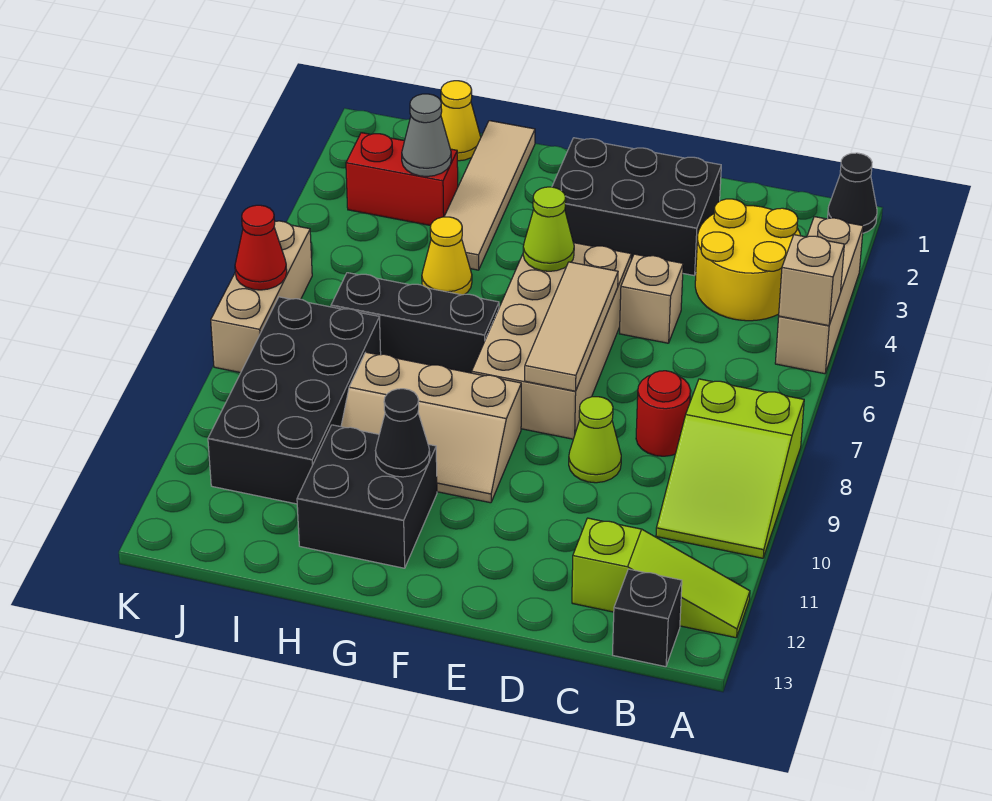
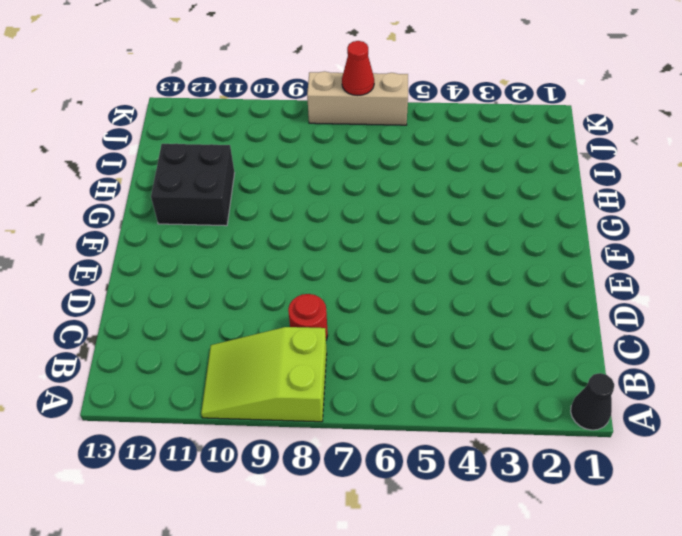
none -> tan brick A3:A5 level 1
none -> lime slope A12:C12 level 1 top C
none -> yellow round brick B3:C4 level 1

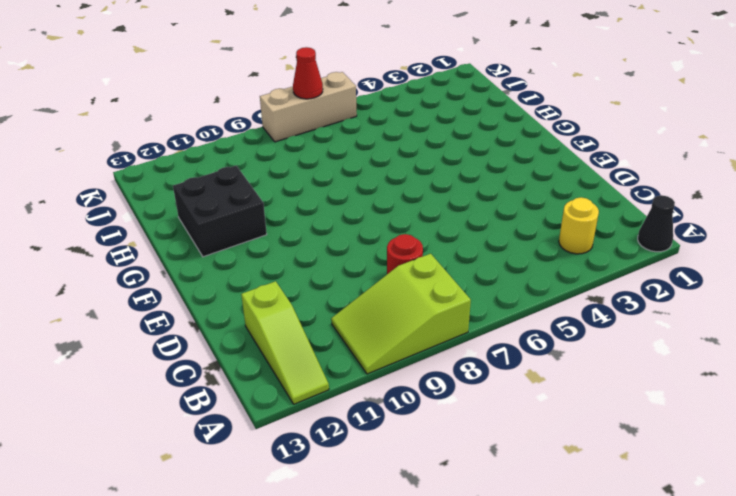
yellow round brick B3 level 1 -> yellow round brick B3:C4 level 1
none -> tan brick A3:A5 level 1
none -> black brick B13 level 1
none -> black brick D2:F3 level 1

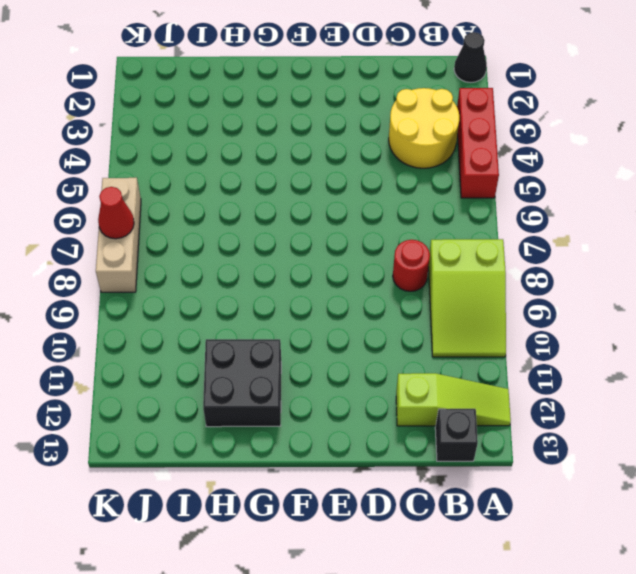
red brick A3:A5 level 1 -> tan brick A3:A5 level 1
none -> black brick D2:F3 level 1
none -> tan brick D5 level 1
none -> lime cone D9 level 1

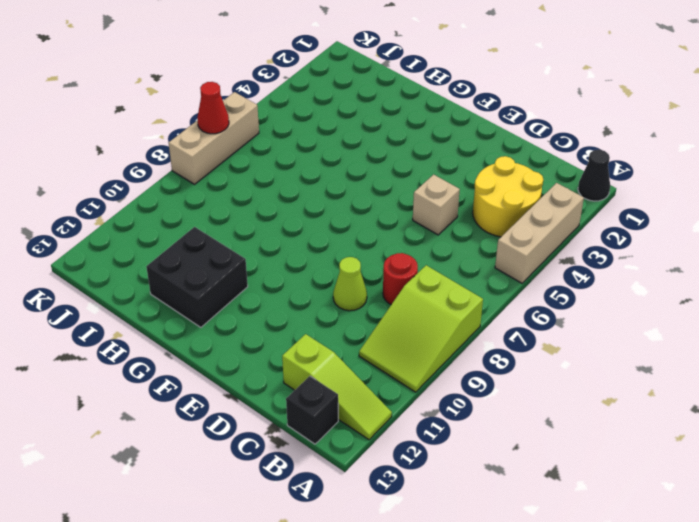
none -> black brick D2:F3 level 1
none -> tan brick E5:F8 level 1
none -> tan slope F9:H10 level 1 top 9

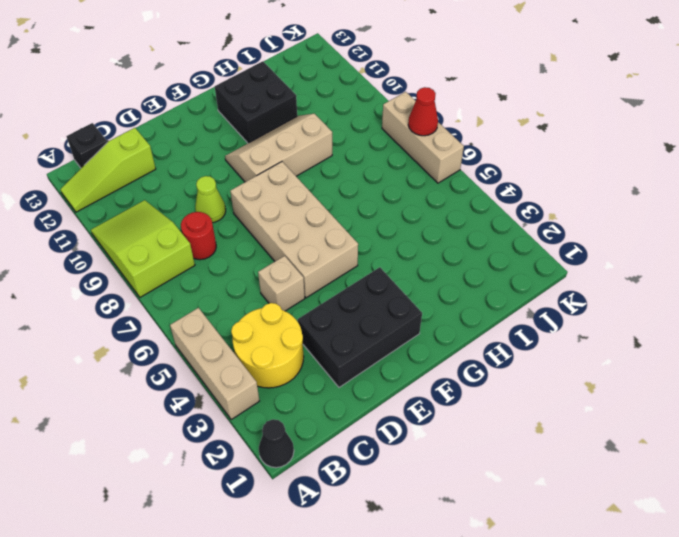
none -> black brick G7:I7 level 1
none -> tan tile H1:H4 level 1
none -> yellow cone H5 level 1

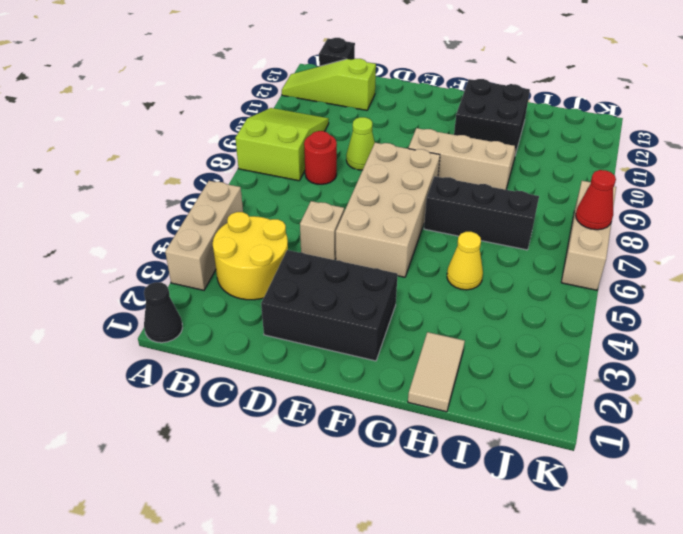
tan tile H1:H2 level 1 -> tan tile H1:H4 level 1
none -> yellow cone I1 level 1
none -> red brick I3:J3 level 1
none -> black brick I8:J11 level 1

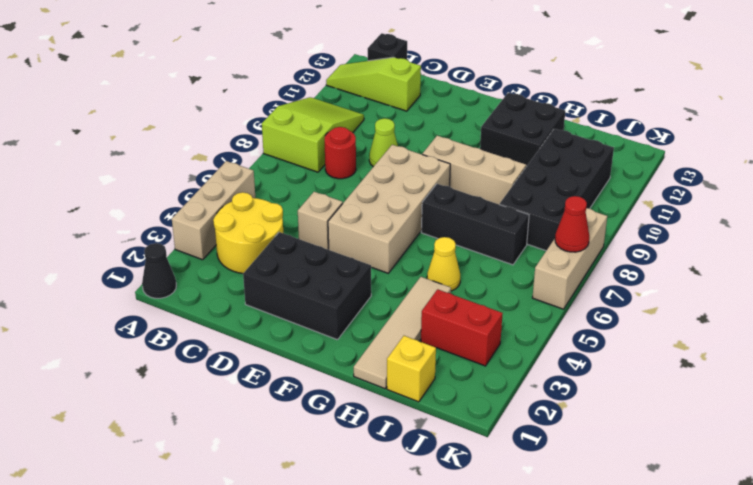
yellow brick I1 level 1 -> yellow cone I1 level 1
none -> tan brick A5 level 2
none -> tan tile E6:E8 level 2
none -> lime cone F5 level 2

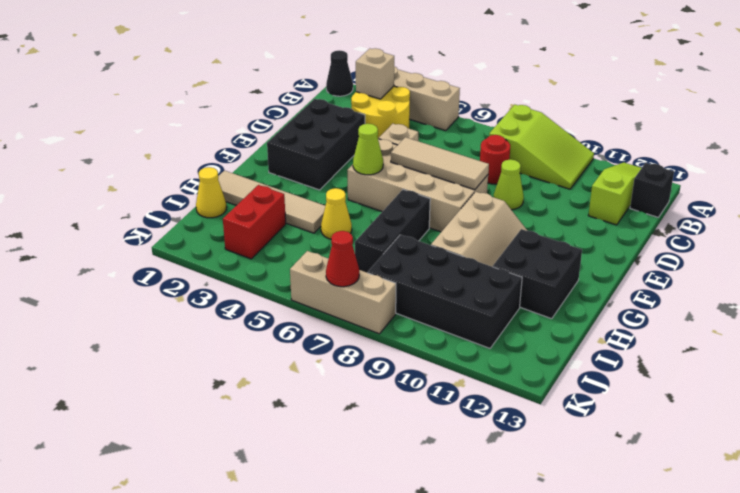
tan brick B3 level 2 -> tan brick A5 level 2
none -> black cone G11 level 2
none -> grey cone I3 level 2

